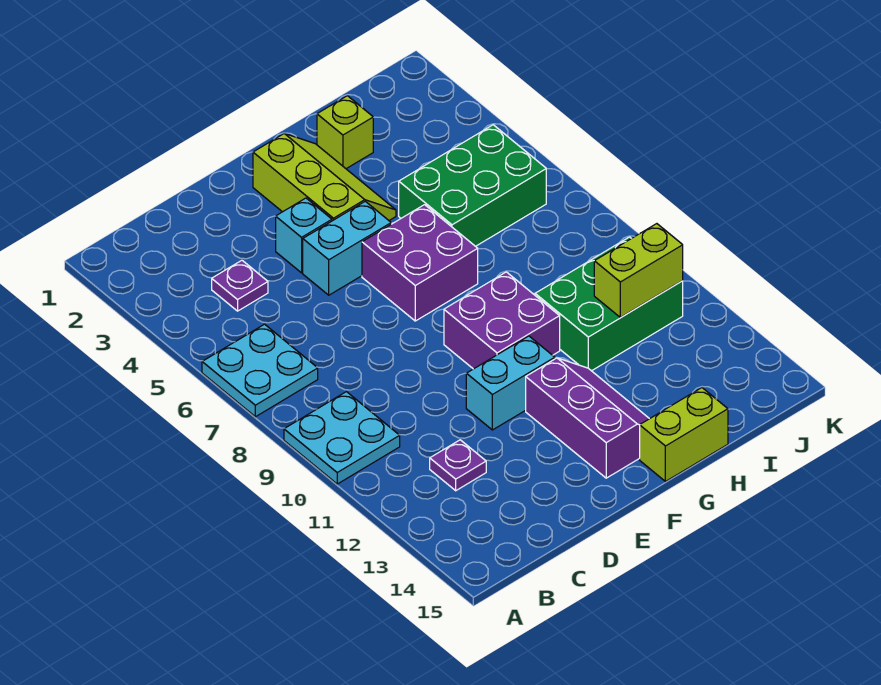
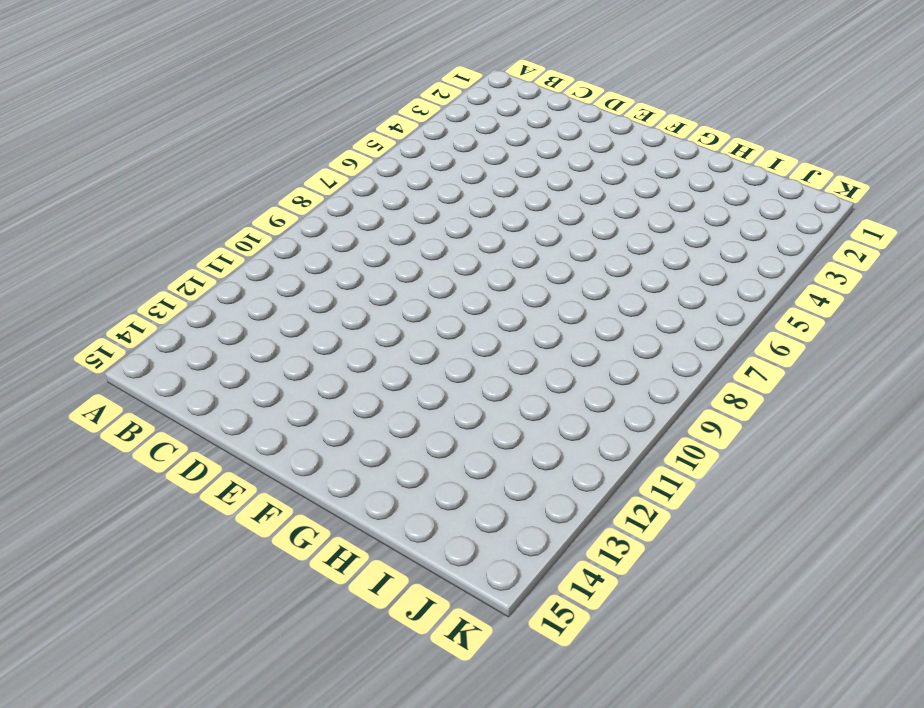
none -> cyan plate A6:B7 level 1
none -> cyan plate A9:B10 level 1
none -> purple plate C4 level 1

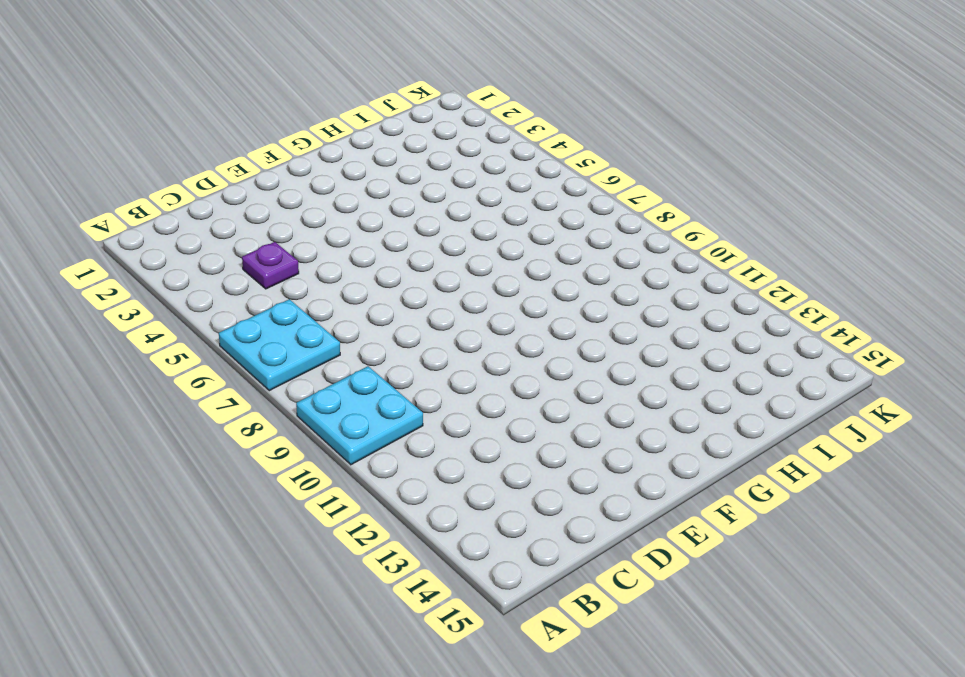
none -> purple plate C12 level 1
none -> cyan brick E4 level 1
none -> cyan brick E5:F5 level 1

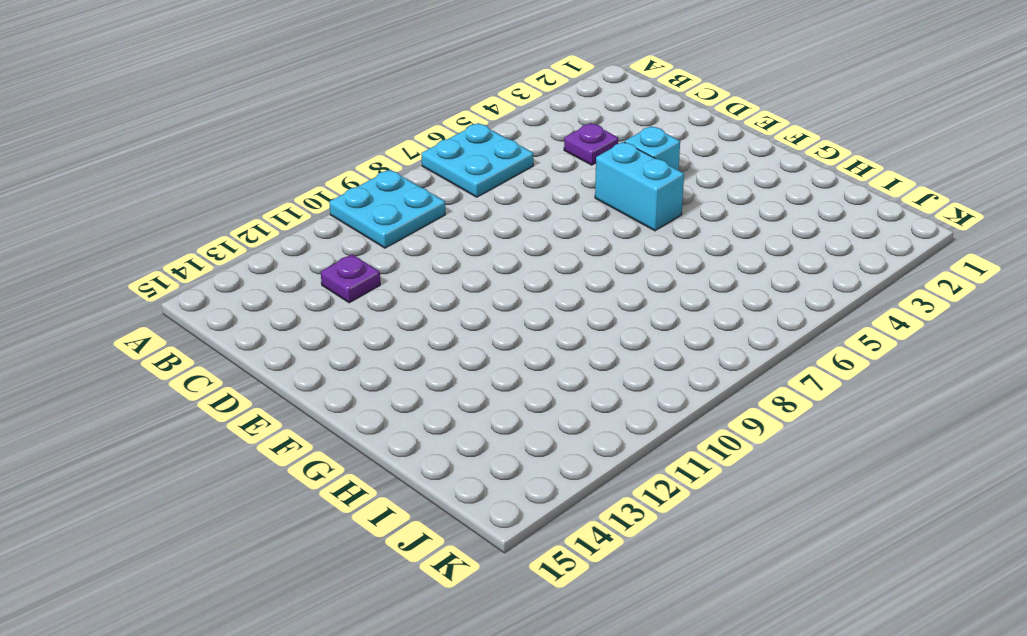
none -> cyan brick E11:F11 level 1
none -> lime slope F2:G4 level 1 top F
none -> purple brick F6:G7 level 1

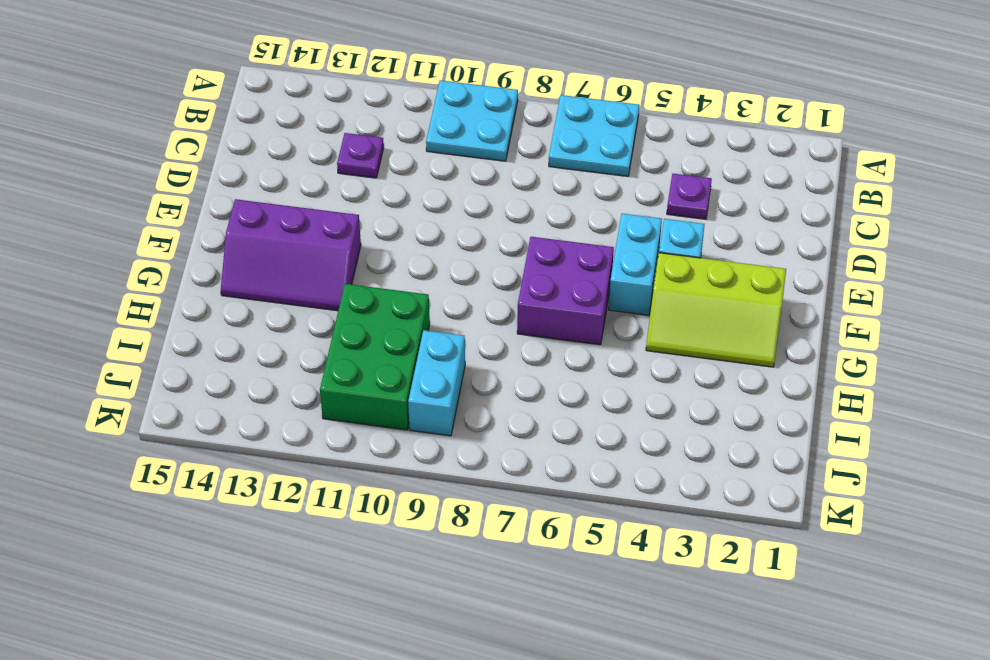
cyan brick I9:J9 level 1 -> cyan brick E11:F11 level 1
none -> purple brick F9:G10 level 1
none -> lime brick G15:H15 level 1
none -> lime brick H2 level 1

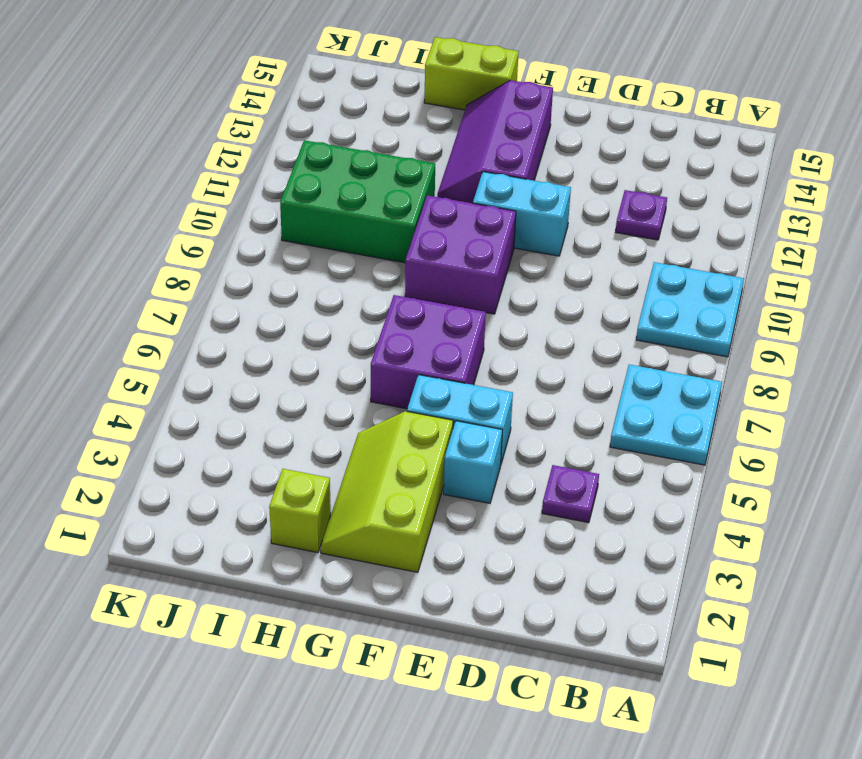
none -> green brick H5:J6 level 1
none -> lime brick I11:J11 level 2

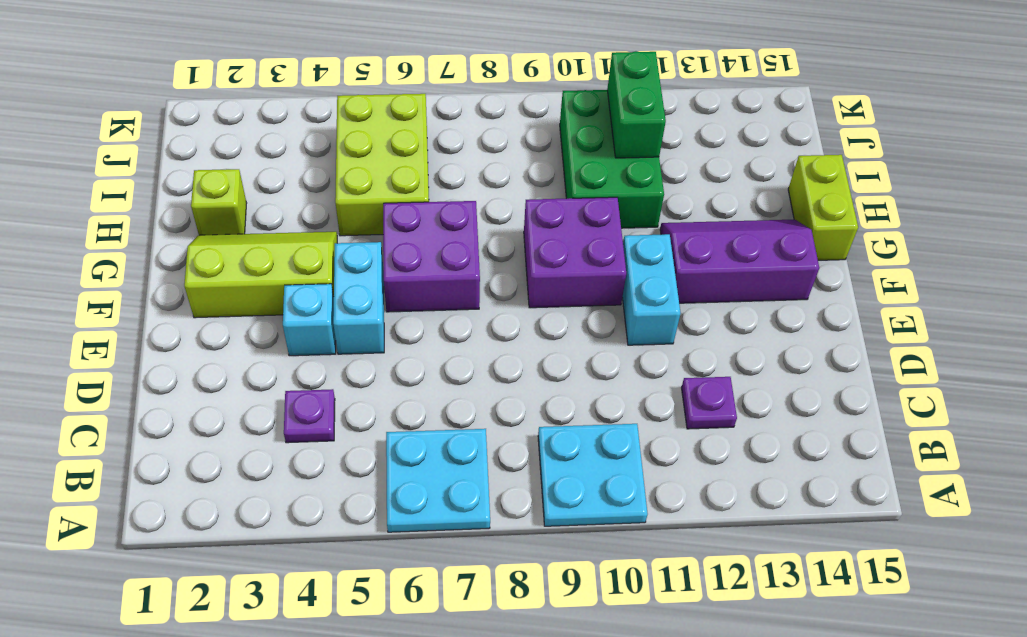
lime brick H5:J6 level 1 -> green brick H5:J6 level 1
green brick I11:J11 level 2 -> lime brick I11:J11 level 2

